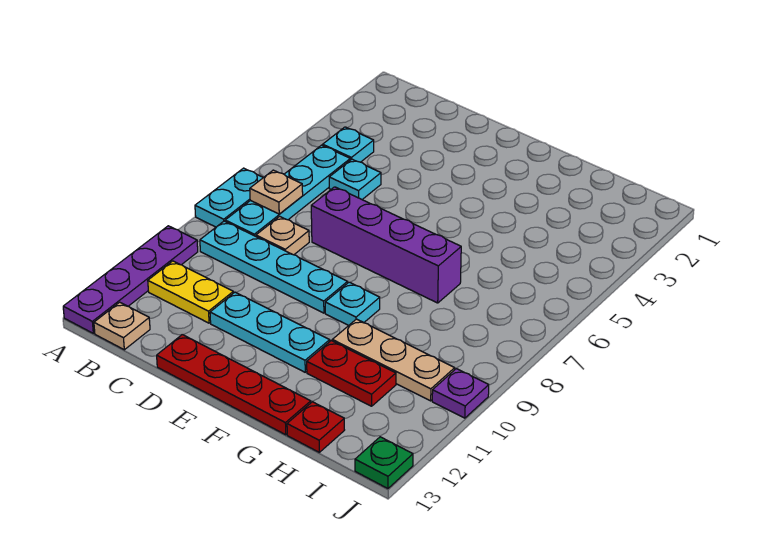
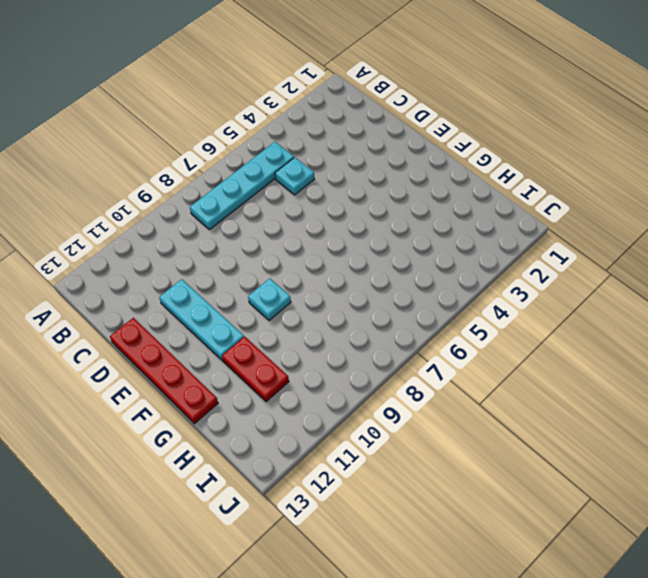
none -> cyan plate A7:A8 level 1
none -> purple plate A10:A13 level 1
none -> cyan plate B4 level 1

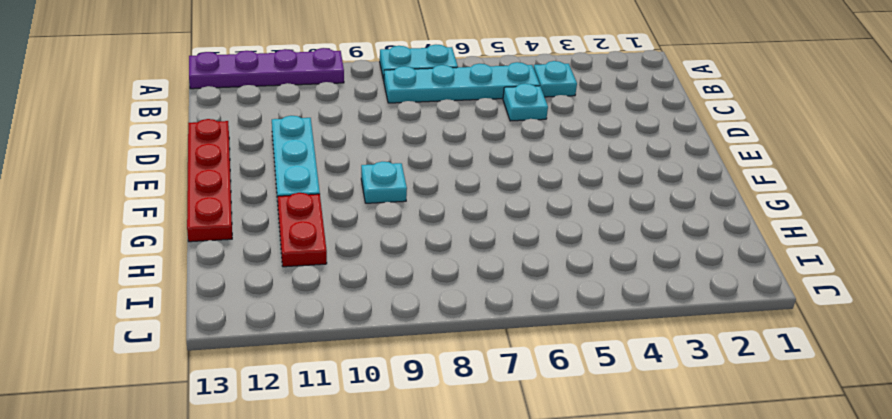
none -> cyan plate B9:E9 level 1
none -> yellow plate B11:C11 level 1
none -> tan plate B13 level 1

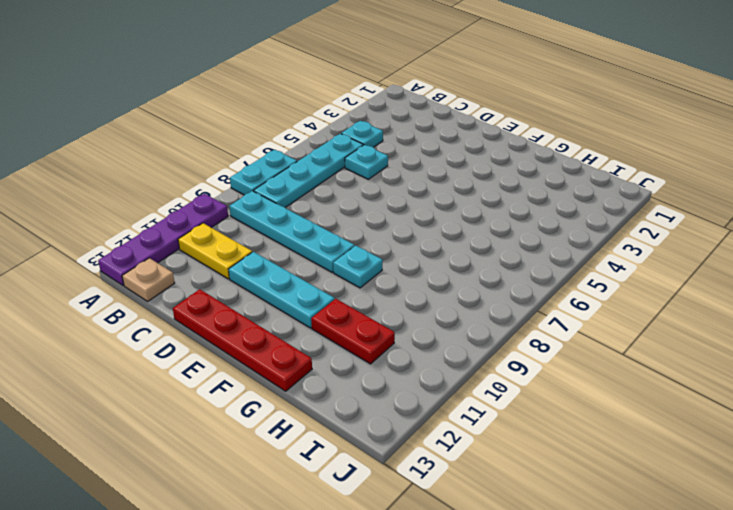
none -> tan plate C8 level 1
none -> purple brick D7:G7 level 1
none -> tan plate G10:I10 level 1

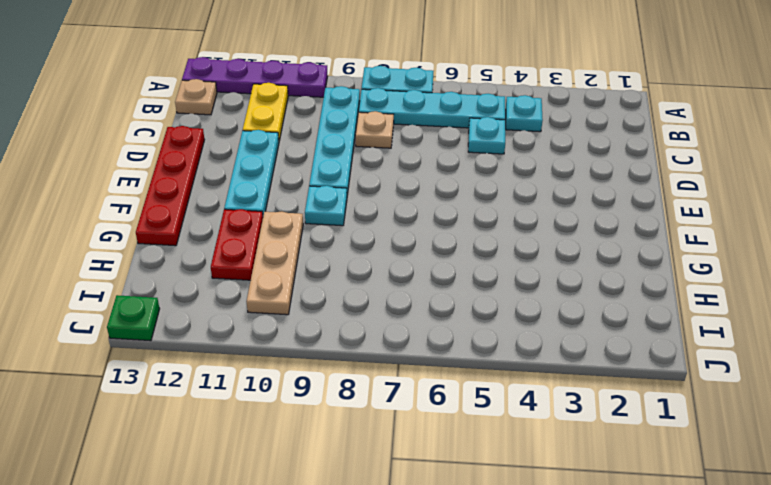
none -> purple brick D7:G7 level 1
none -> red plate H13 level 1
none -> purple plate J10 level 1

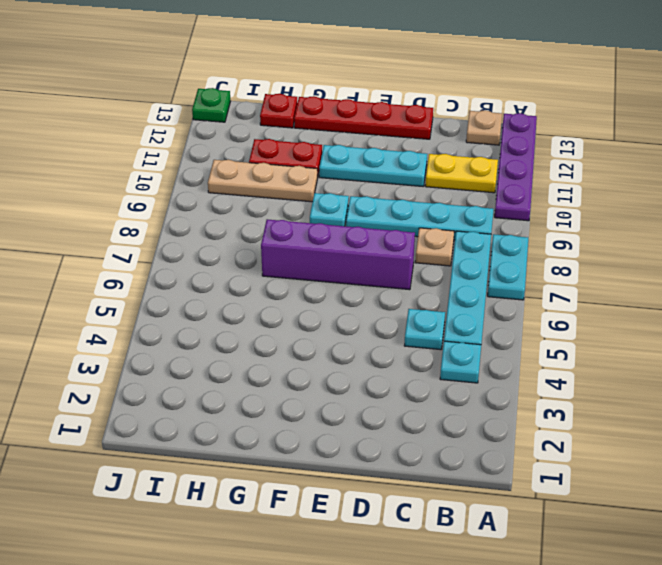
none -> purple plate J10 level 1
none -> tan plate B7 level 2

